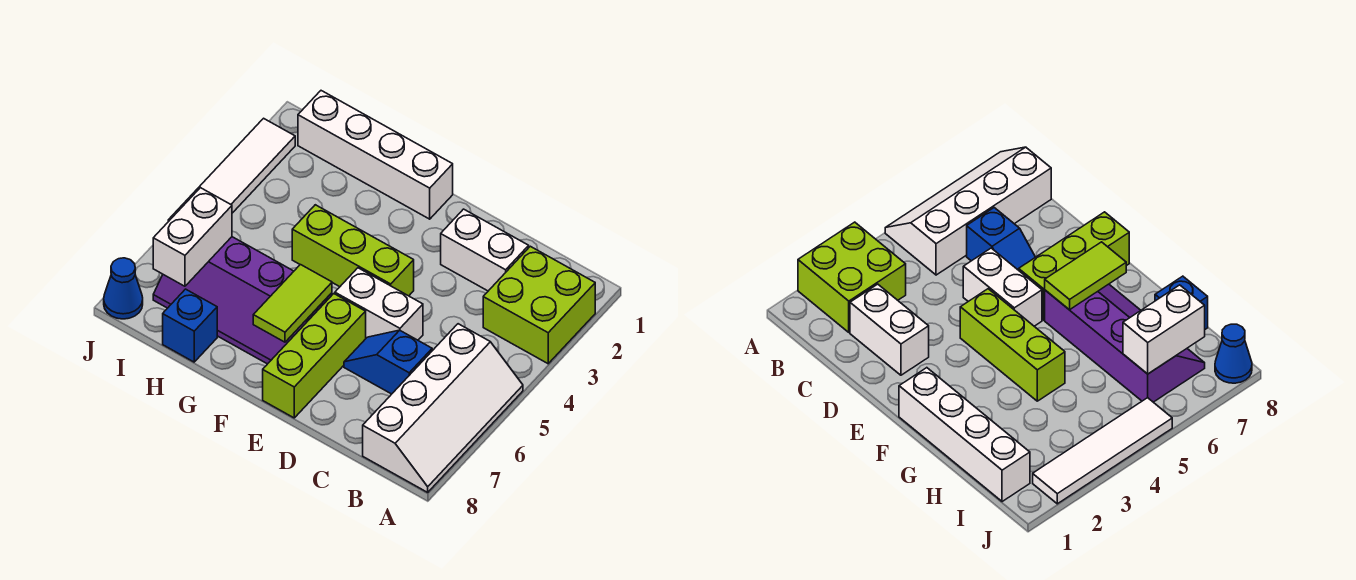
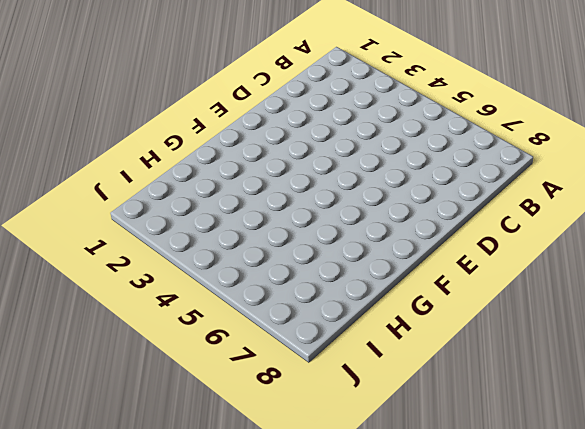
none -> lime brick A2:B3 level 1
none -> white slope A5:B8 level 1 top B
none -> white brick C2:D2 level 1

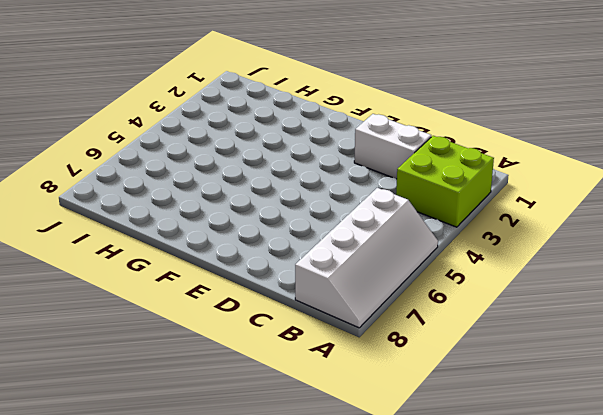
none -> blue slope C6:D6 level 1 top C
none -> white brick D5:E5 level 1
none -> lime brick E4:G4 level 1

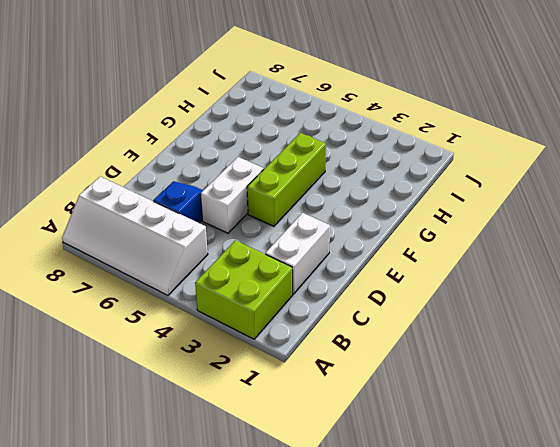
none -> lime brick E6:E8 level 1
none -> white brick F1:I1 level 1
none -> purple slope F6:I7 level 1 top 6

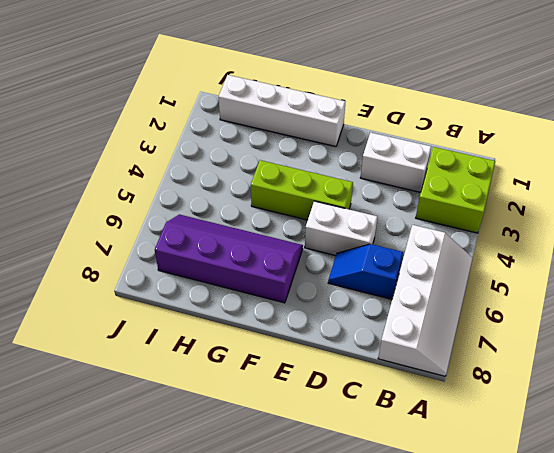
purple slope F6:I7 level 1 top 7 -> purple slope F6:I7 level 1 top 6
none -> lime brick E6:E8 level 1
none -> blue brick H8 level 1
none -> white tile J2:J5 level 1

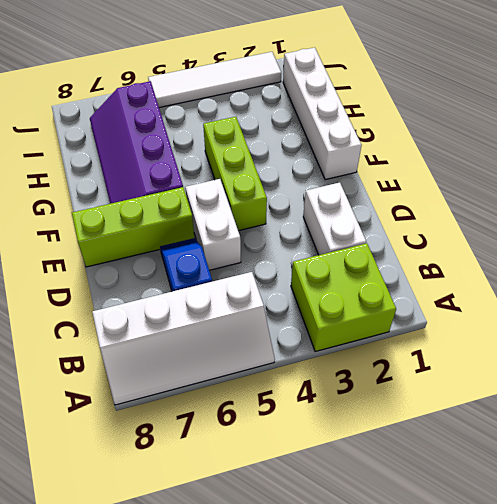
none -> blue brick H8 level 1
none -> blue cone J8 level 1
none -> lime tile F6:F7 level 2

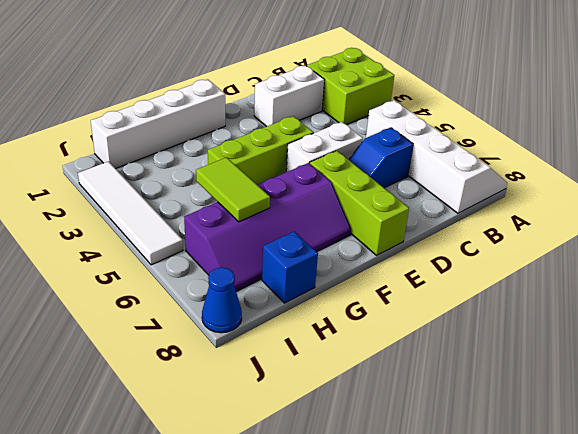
lime tile H5:H6 level 2 -> lime tile F6:F7 level 2
none -> white brick I6:I7 level 2

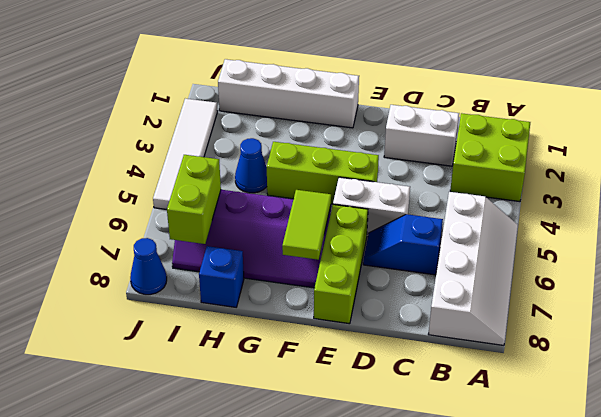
blue cone H4 level 1 -> none
lime brick I6:I7 level 2 -> white brick I6:I7 level 2

